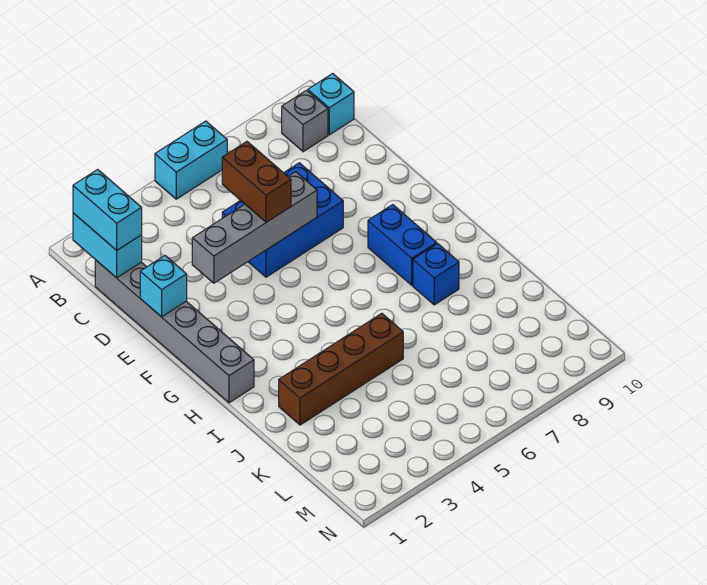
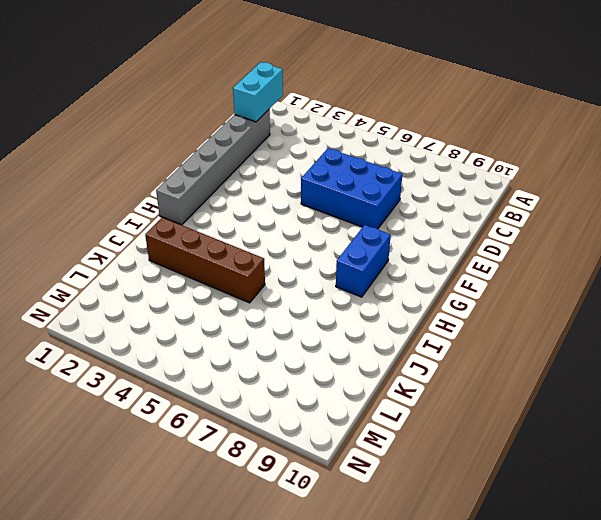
none -> cyan brick A5:A6 level 1
none -> grey brick B9 level 1
none -> cyan brick B10 level 1

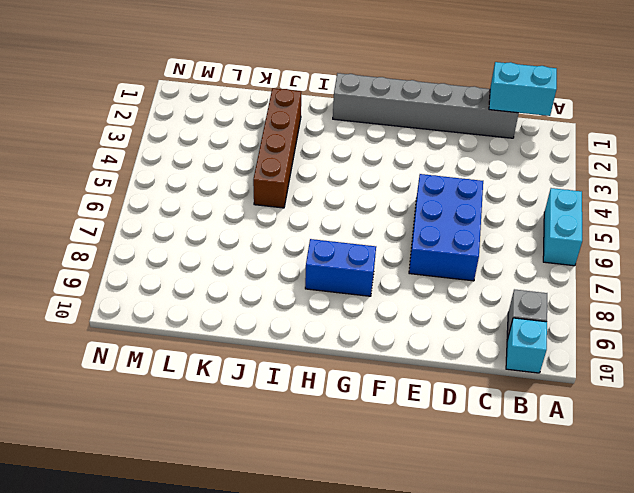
none -> blue brick I8 level 1
none -> cyan brick E1 level 2
none -> grey brick E3:E6 level 2

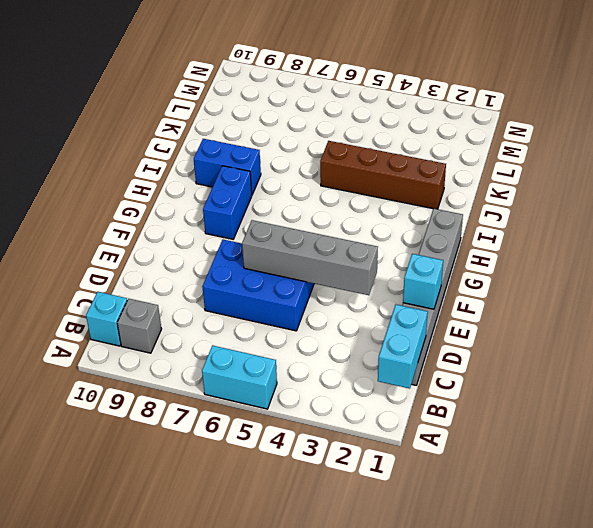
blue brick I8:I9 level 1 -> blue brick I8 level 1
none -> cyan brick B1:C1 level 3
none -> brown brick D5:E5 level 3

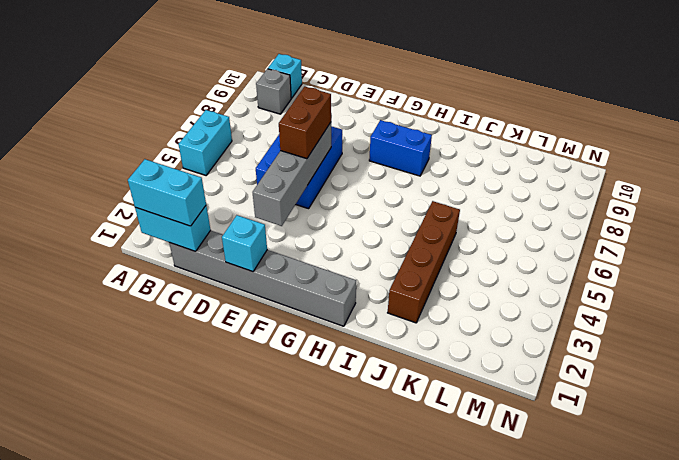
brown brick E5:E6 level 3 -> brown brick D5:E5 level 3
none -> blue brick I8 level 1

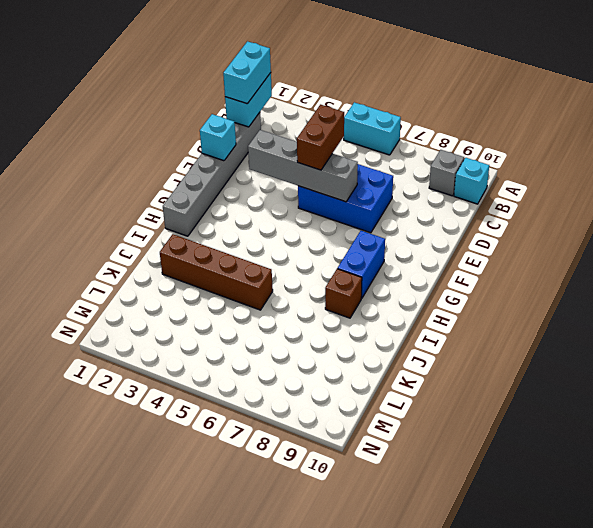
brown brick I8 level 1 -> blue brick I8 level 1

